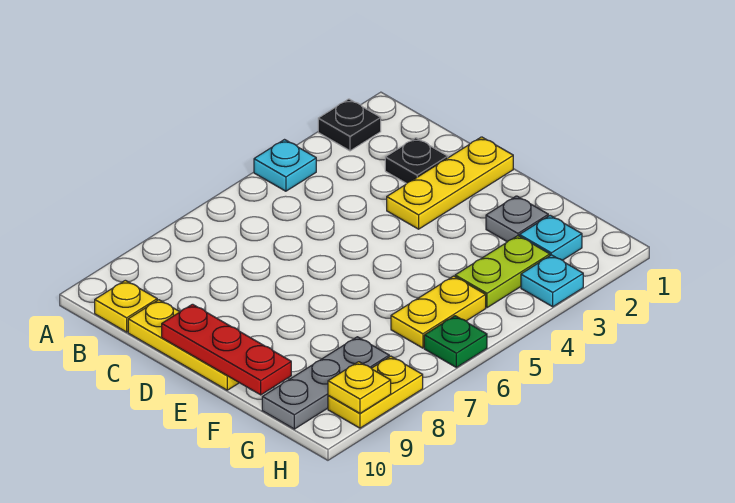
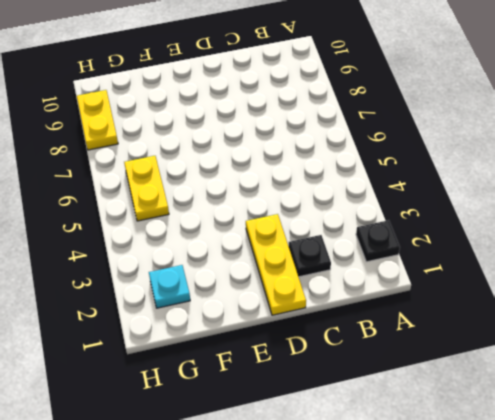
none -> cyan plate A4 level 1
none -> yellow plate B10 level 1
none -> yellow plate C10:E10 level 1

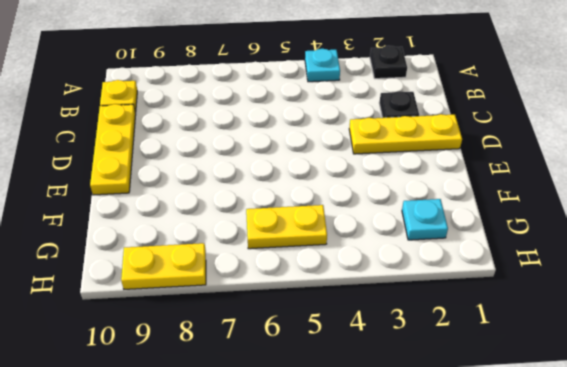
none -> grey plate F2 level 1
none -> lime plate G3:G4 level 1
none -> grey plate G8:G10 level 1

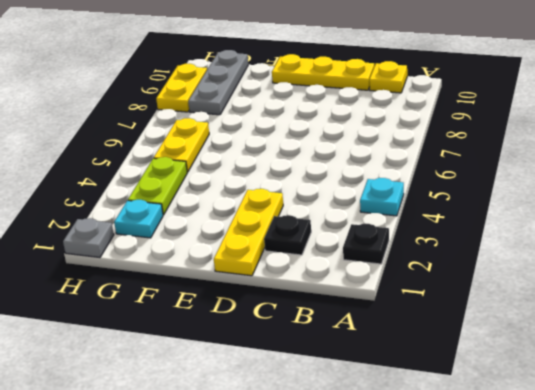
grey plate H1 level 1 -> grey plate F2 level 1
none -> cyan plate H3 level 1
none -> green plate H6 level 1
none -> red plate D10:F10 level 2

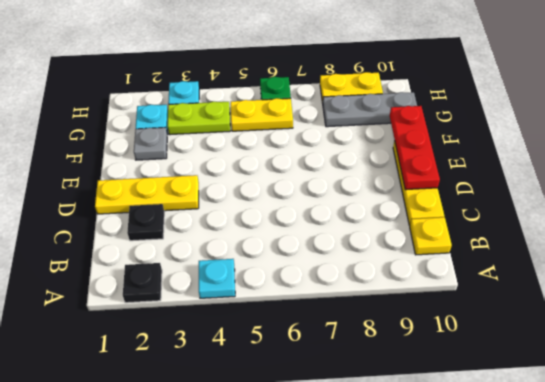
none -> yellow plate H9 level 2

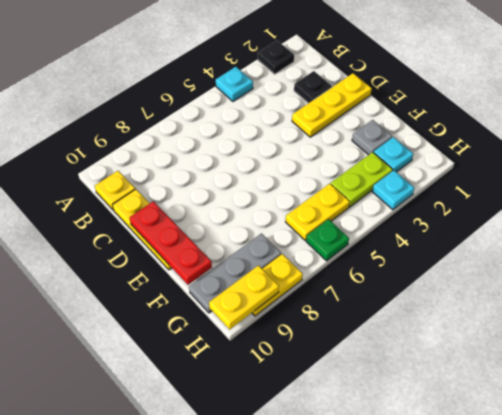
yellow plate H9:H10 level 2 -> yellow plate H9 level 2

